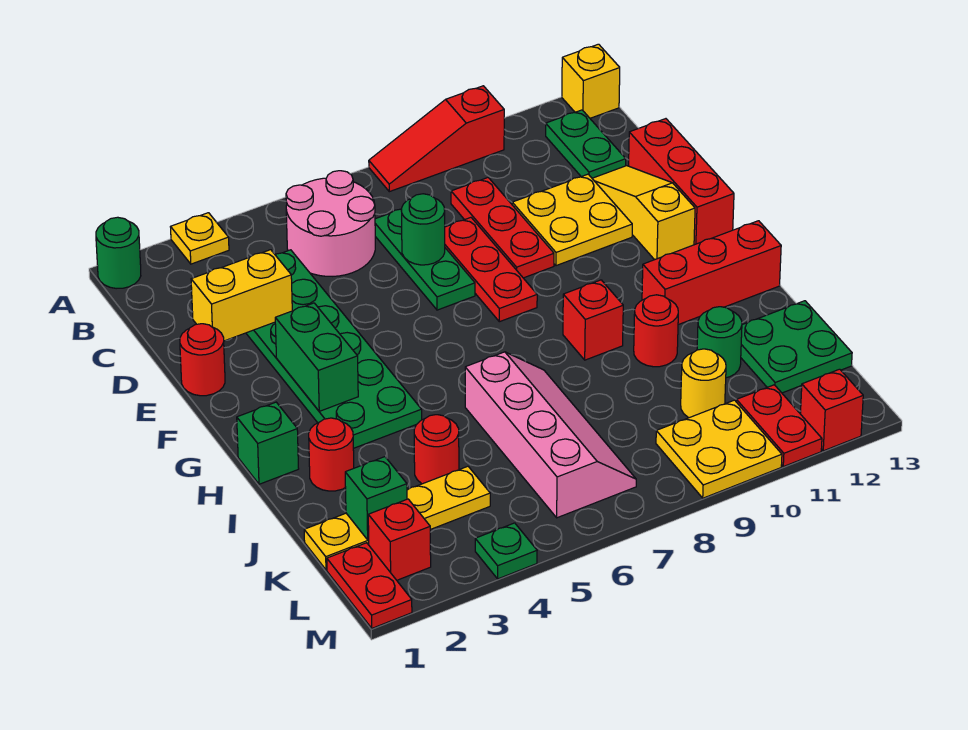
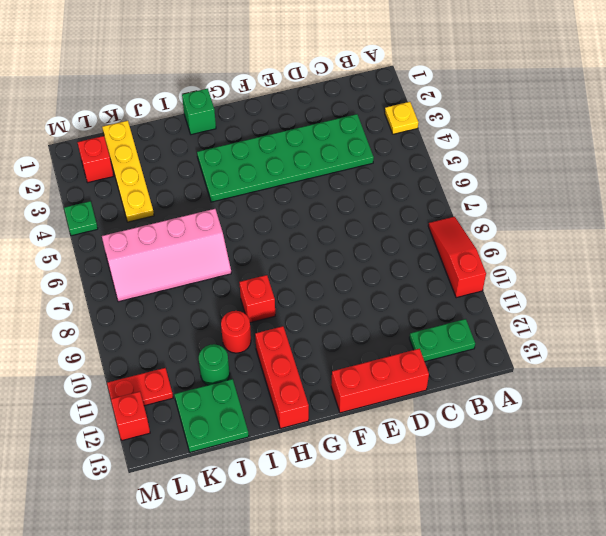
none -> green round brick A1 level 1
none -> yellow brick A13 level 1
none -> pink round brick B5:C6 level 1
none -> green plate C7:E7 level 1

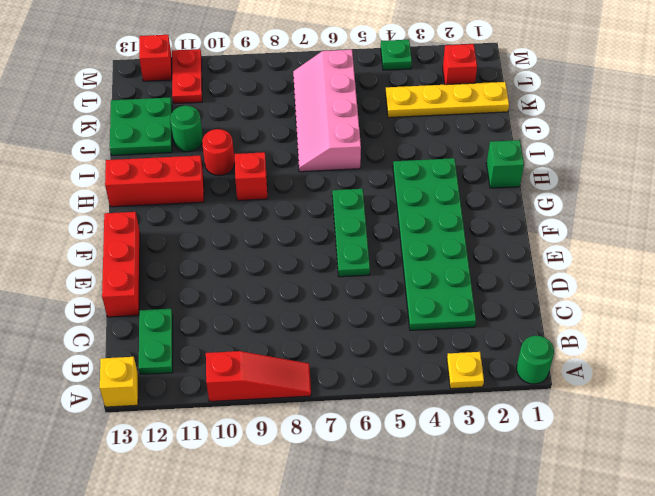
green plate E6:G6 level 1 -> green plate C7:E7 level 1
none -> pink round brick B5:C6 level 1
none -> red plate C9:E9 level 1
none -> red plate D8:F8 level 1
none -> yellow plate D10:E11 level 1

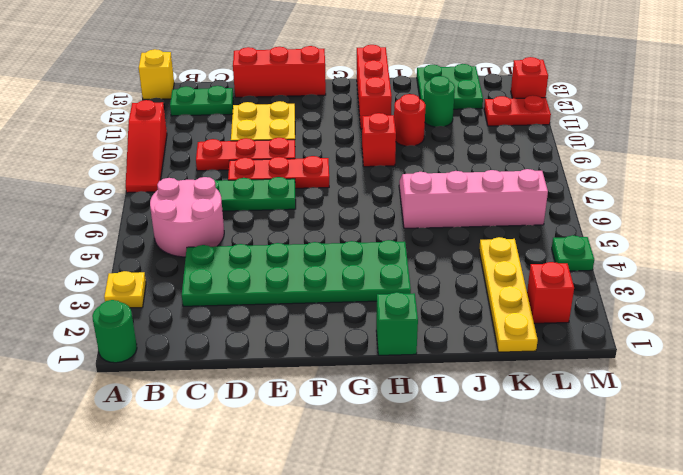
none -> yellow slope D12:F12 level 1 top F
none -> red round brick E1 level 1
none -> red round brick I2 level 1
none -> red round brick J4 level 1

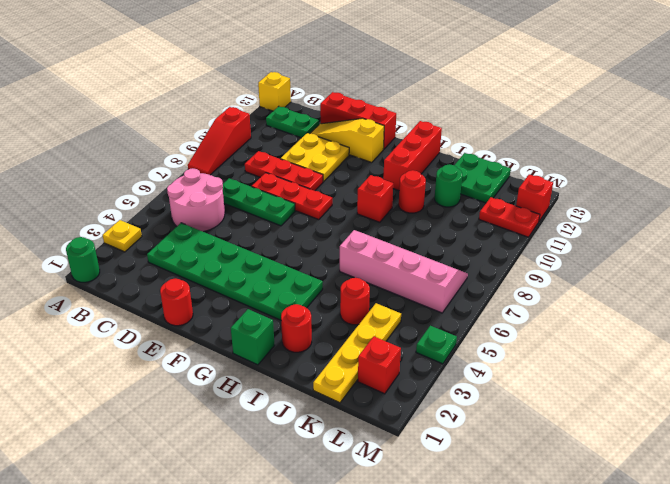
none -> yellow round brick K10 level 1
none -> red plate L1:M1 level 1
none -> yellow plate L9:M10 level 1
none -> yellow brick D2:D3 level 2

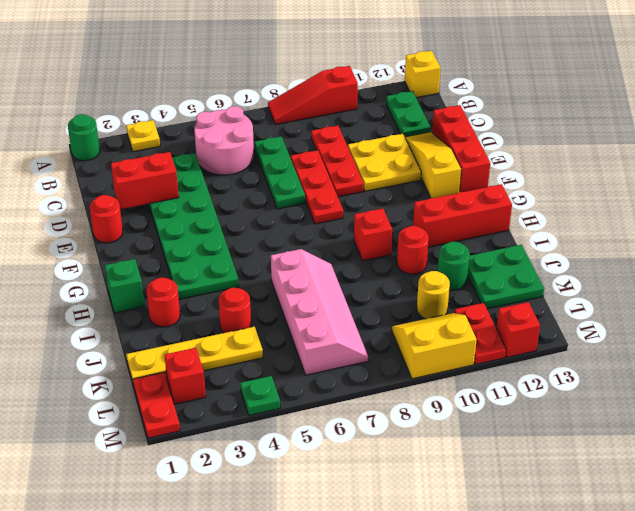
red brick D2:D3 level 2 -> yellow brick D2:D3 level 2
yellow slope L9:M10 level 1 top M -> yellow plate L9:M10 level 1
none -> green round brick D7 level 2
none -> green brick F3:G3 level 2
none -> green brick K2 level 2

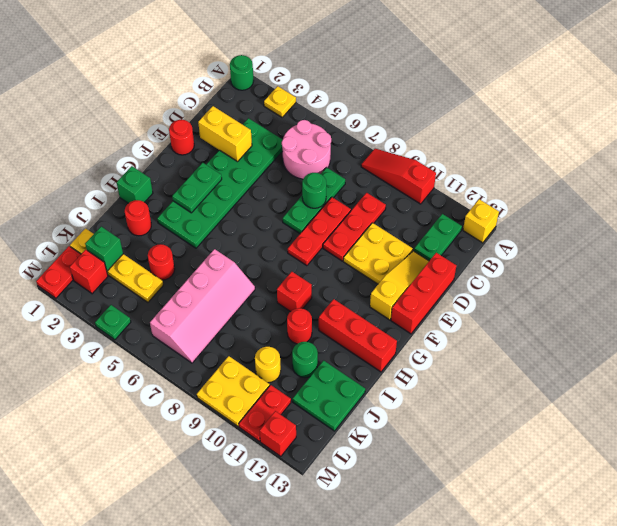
green plate F3:G3 level 2 -> green brick F3:G3 level 2

